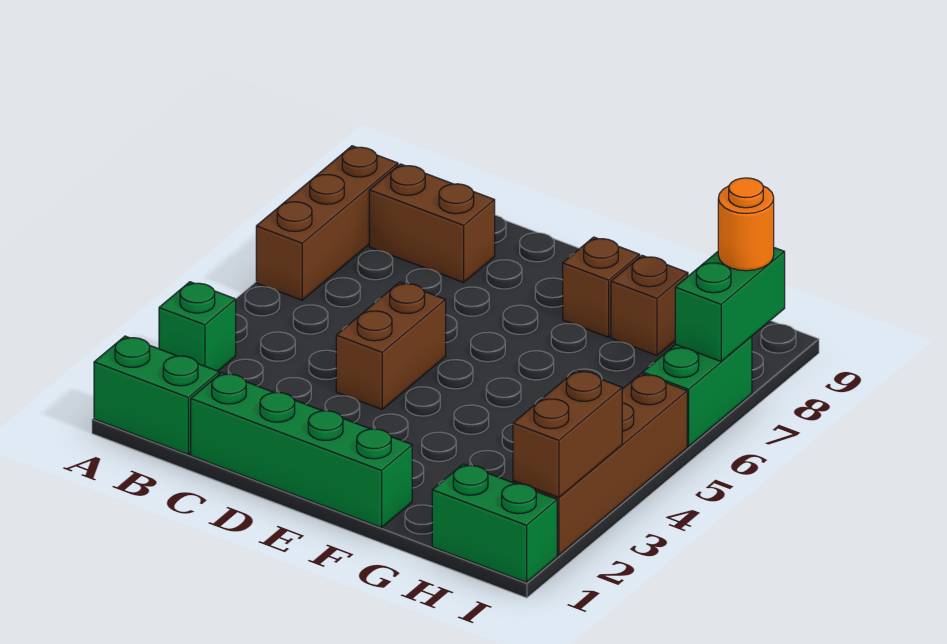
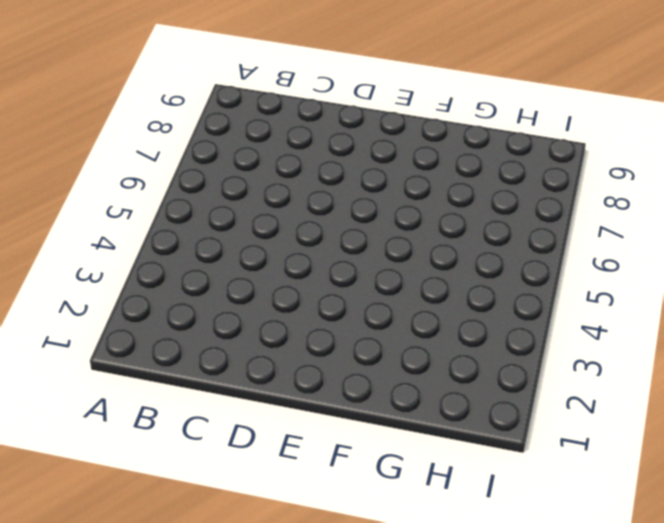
none -> green brick A1:B1 level 1
none -> green brick A3 level 1
none -> brown brick A6:A8 level 1

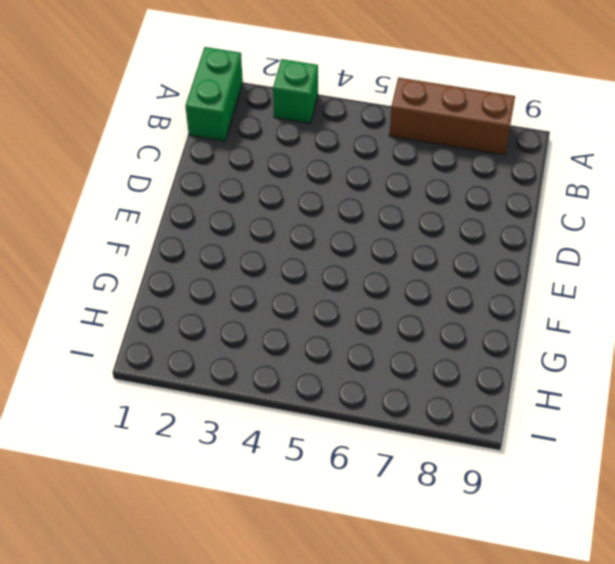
none -> brown brick B8:C8 level 1
none -> green brick C1:F1 level 1
none -> brown brick D4:D5 level 1

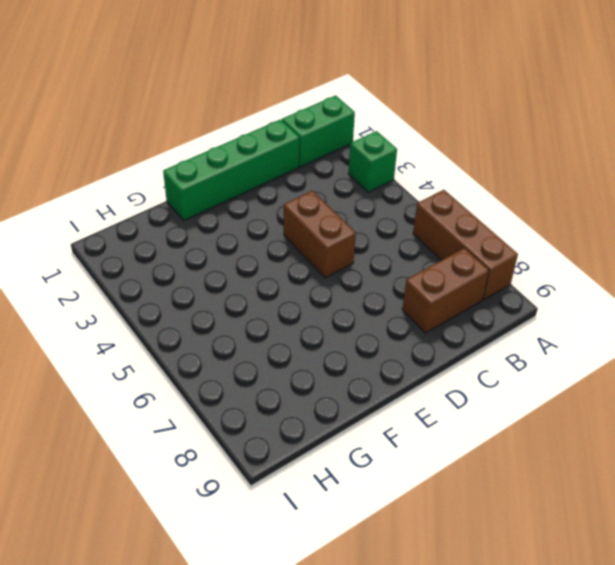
none -> brown brick F8 level 1
none -> brown brick G8 level 1
none -> green brick H1:I1 level 1

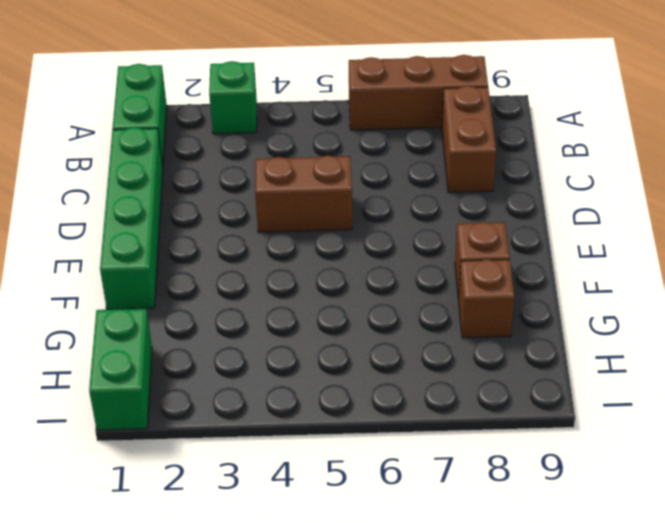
none -> brown brick I2:I5 level 1
none -> green brick I6:I7 level 1
none -> brown brick I2:I3 level 2

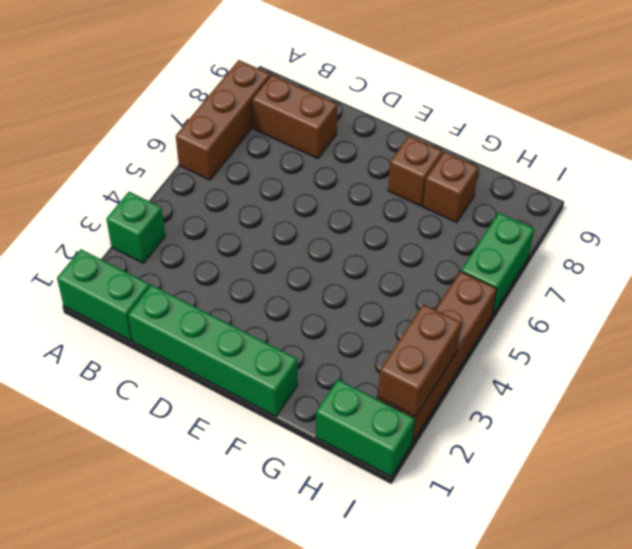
none -> brown brick D4:D5 level 1
none -> green brick I7:I8 level 2
none -> orange round brick I8 level 3

